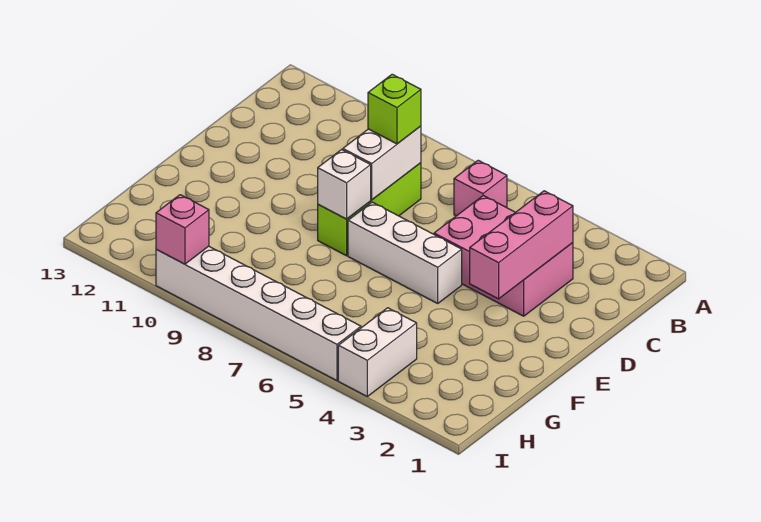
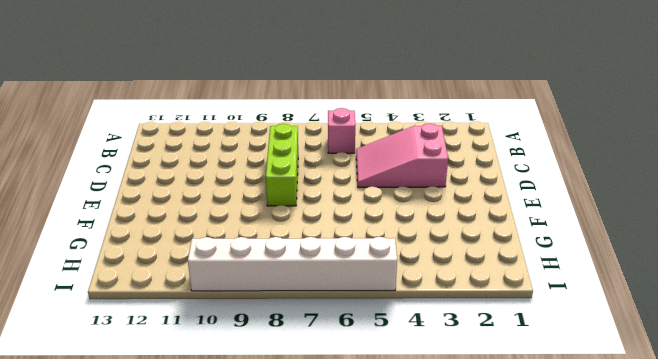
pink slope C3:D5 level 1 top 3 -> pink brick C3:D5 level 1
none -> white brick E5:E7 level 1
none -> white brick H4:I4 level 1

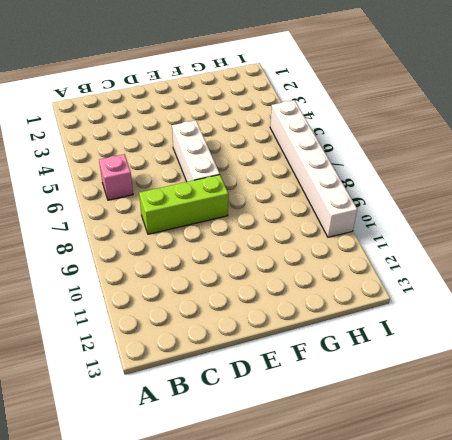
none -> pink brick C3:D5 level 1
none -> white brick H4:I4 level 1

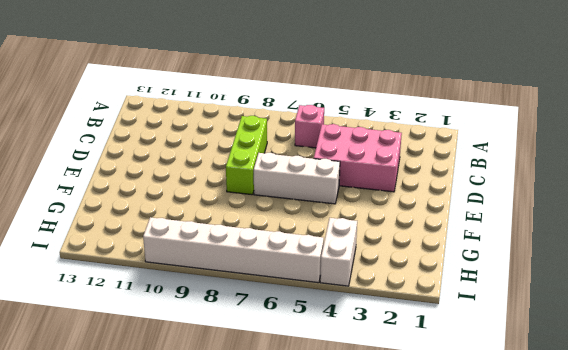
none -> pink brick C3:E3 level 2
none -> white brick C8:D8 level 2

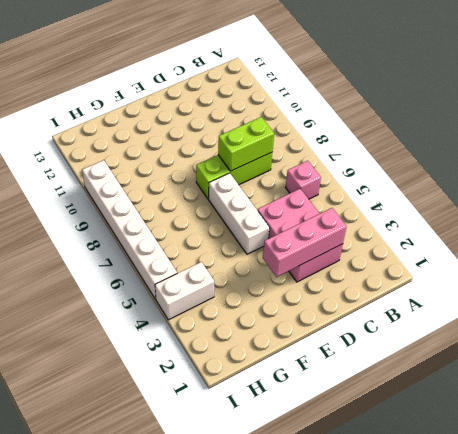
lime brick C8:D8 level 2 -> white brick C8:D8 level 2
none -> white brick E8 level 2
none -> pink brick I10 level 2

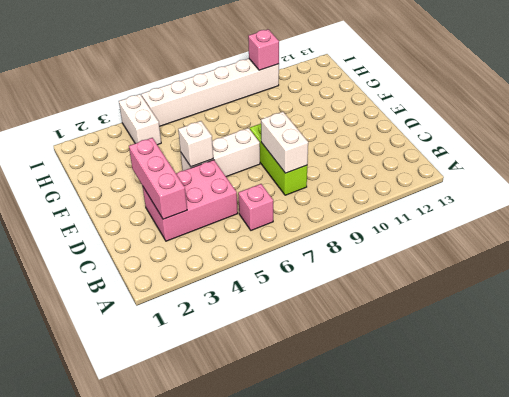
white brick E5 level 2 -> white brick E8 level 2
none -> lime brick C8 level 3

